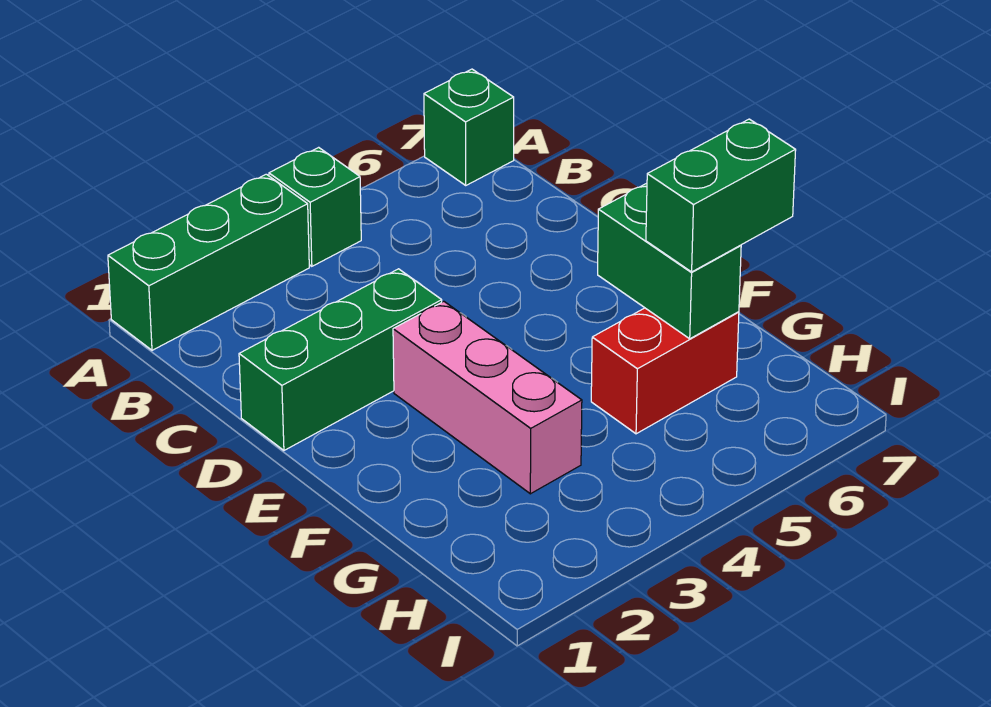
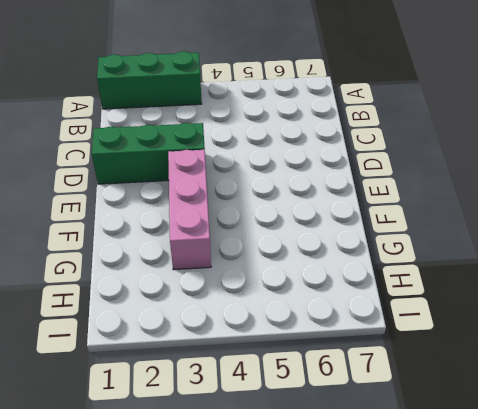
none -> green brick A4 level 1
none -> green brick A7 level 1

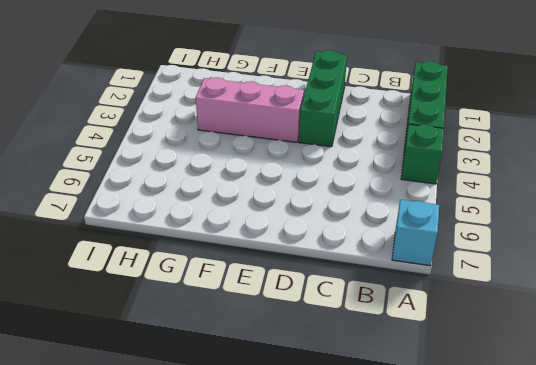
cyan brick A7 level 1 -> green brick A7 level 1
none -> red brick G5:G6 level 1
none -> green brick F6:G6 level 2

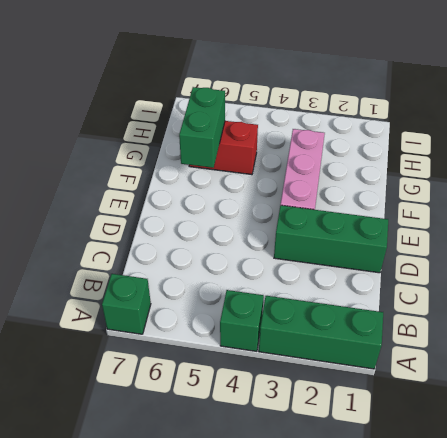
none -> green brick G6:G7 level 3

